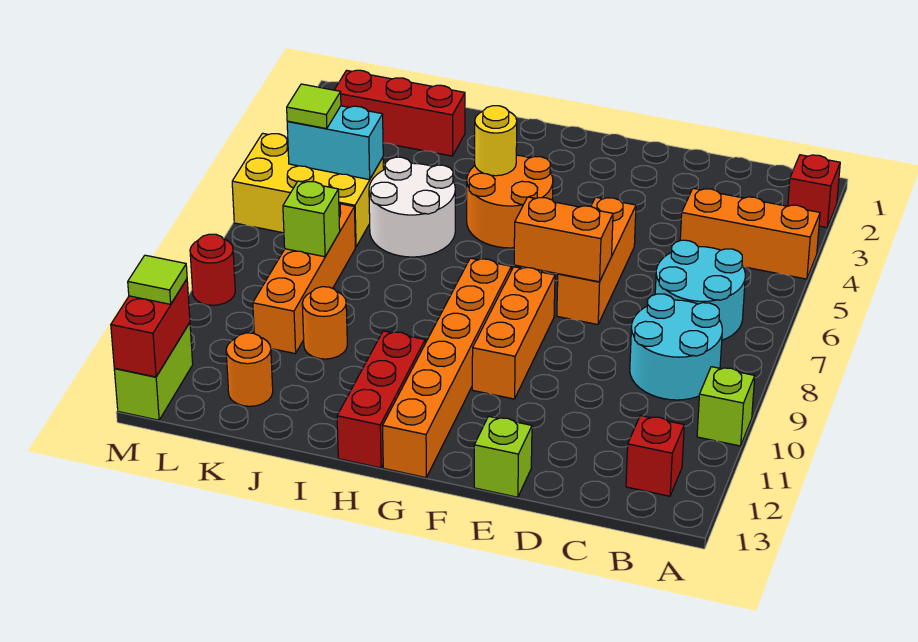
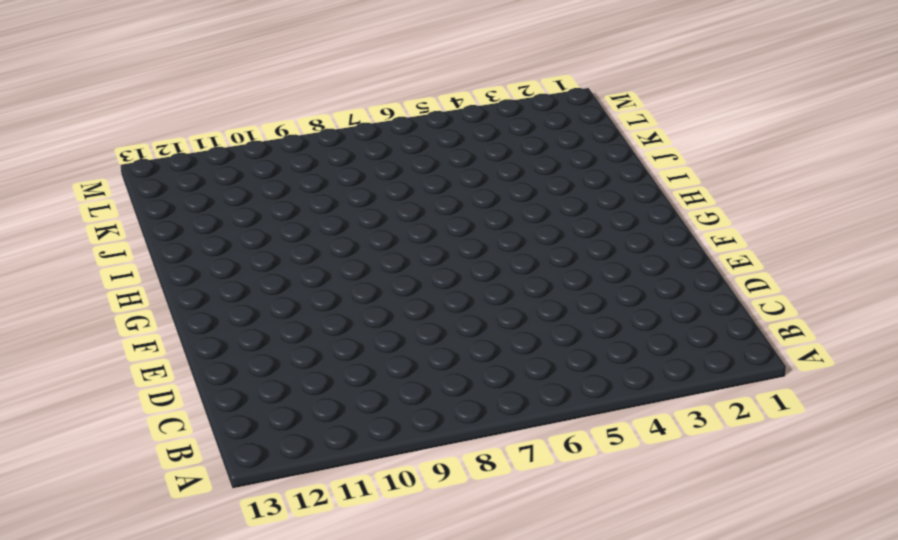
none -> red brick A2 level 1
none -> orange brick A4:C4 level 1
none -> lime brick A10 level 1

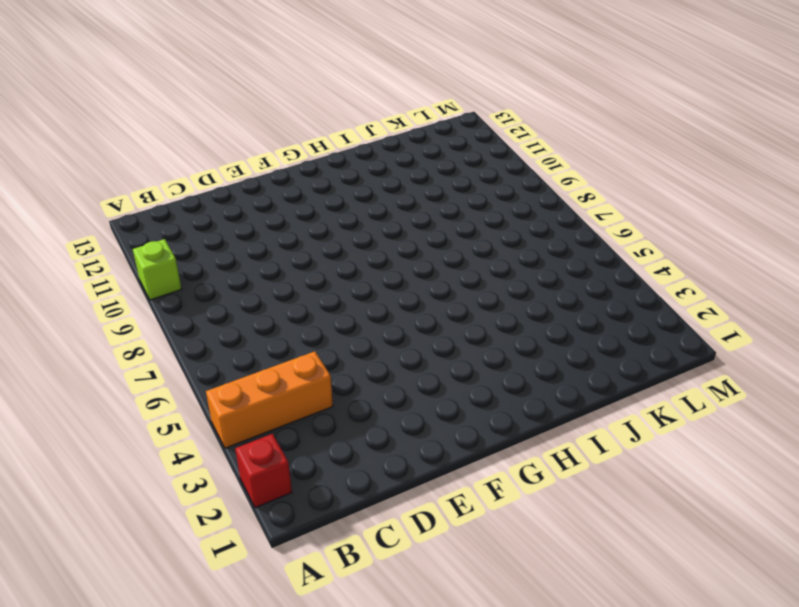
none -> cyan round brick B6:C7 level 1
none -> cyan round brick B8:C9 level 1
none -> red brick B12 level 1

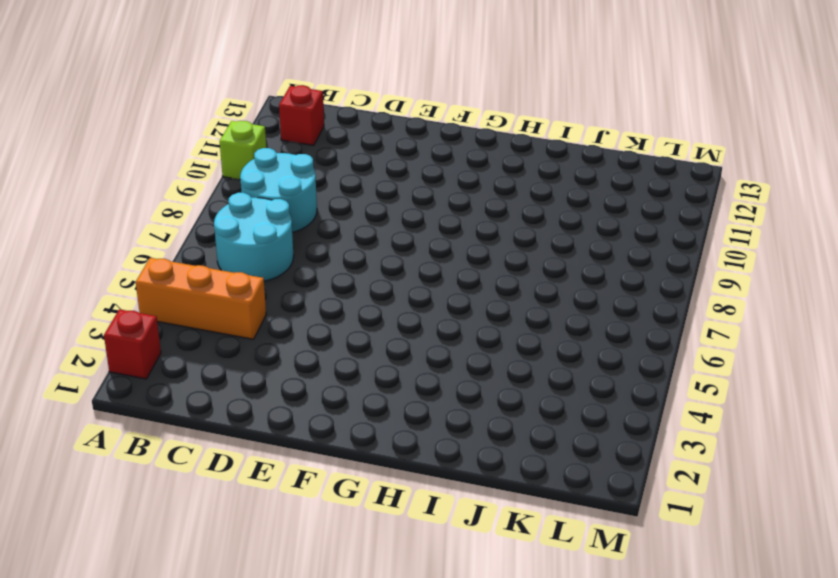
none -> orange brick E5:E7 level 1
none -> lime brick E13 level 1
none -> orange brick F8:F10 level 1

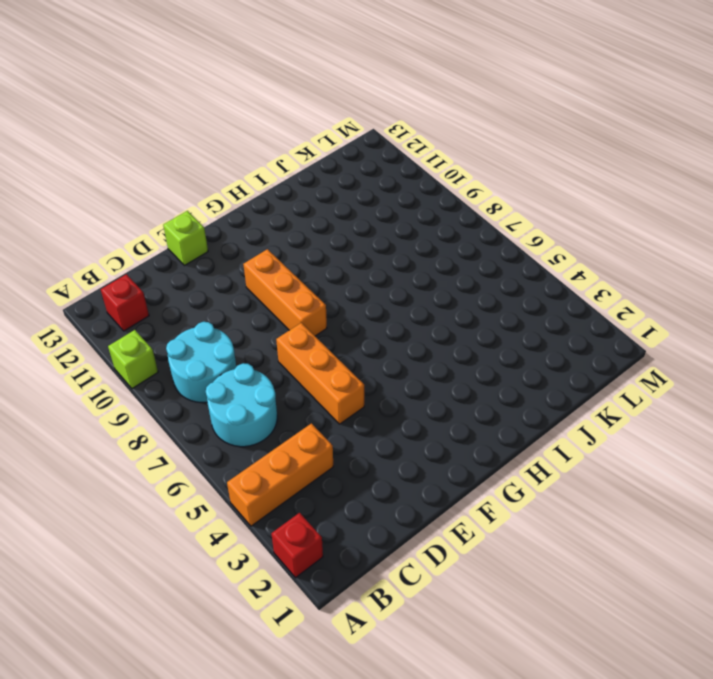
none -> orange round brick G4:H5 level 1
none -> orange brick G8:G13 level 1
none -> red brick H11:H13 level 1

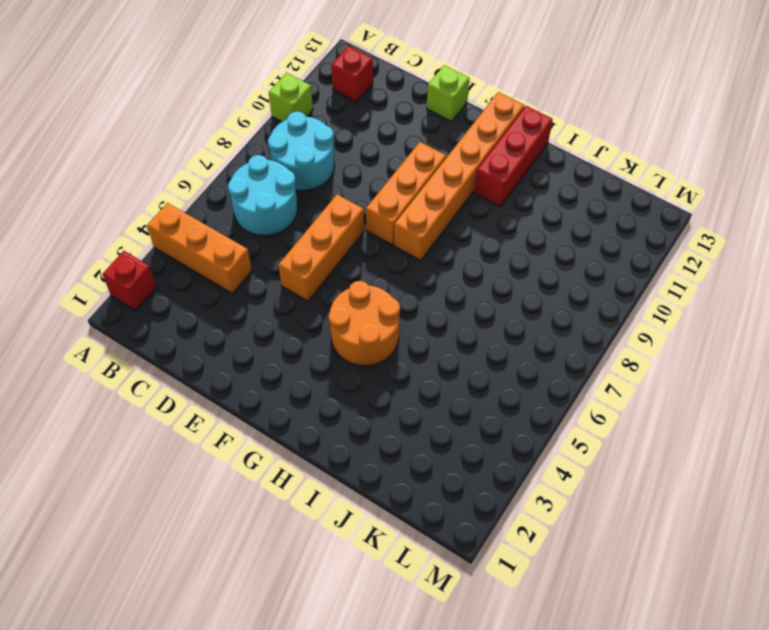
none -> white round brick I5:J6 level 1
none -> red brick J2:L2 level 1
none -> orange round brick J10 level 1

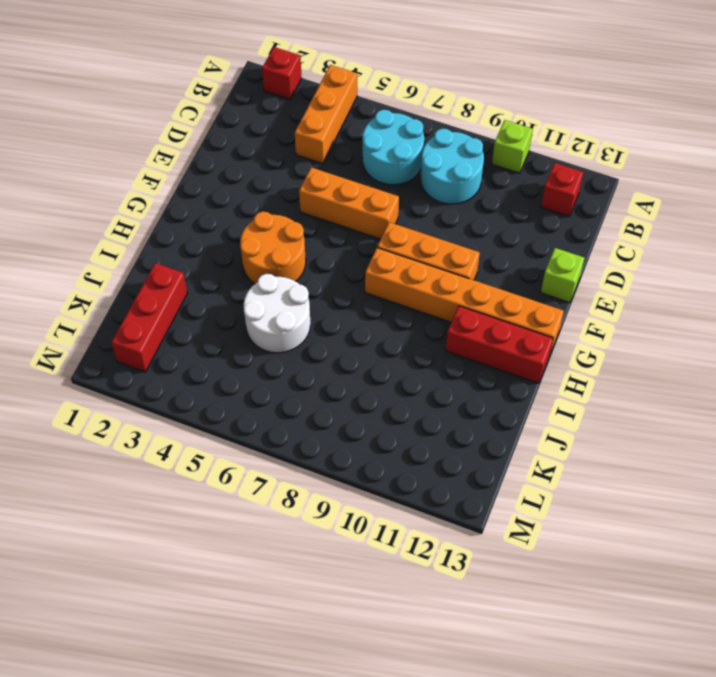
none -> orange round brick J10 level 1
none -> yellow brick K5:M6 level 1
none -> orange brick K7:K10 level 1

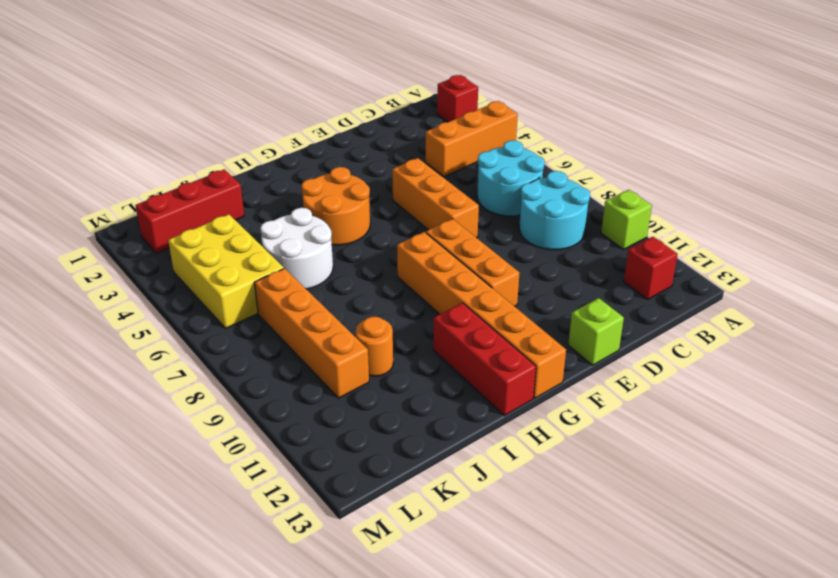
yellow brick K4:L6 level 1 -> yellow brick K5:M6 level 1
none -> orange round brick K12 level 1
none -> red round brick M9 level 1
none -> lime brick M12:M13 level 1

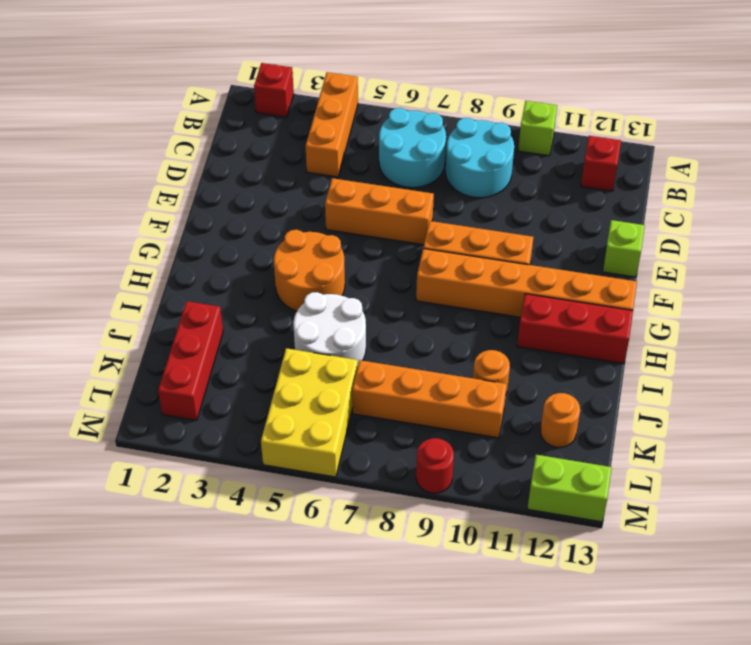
none -> orange brick E7:F7 level 2
none -> yellow round brick H4 level 2
none -> cyan brick K5:L5 level 2

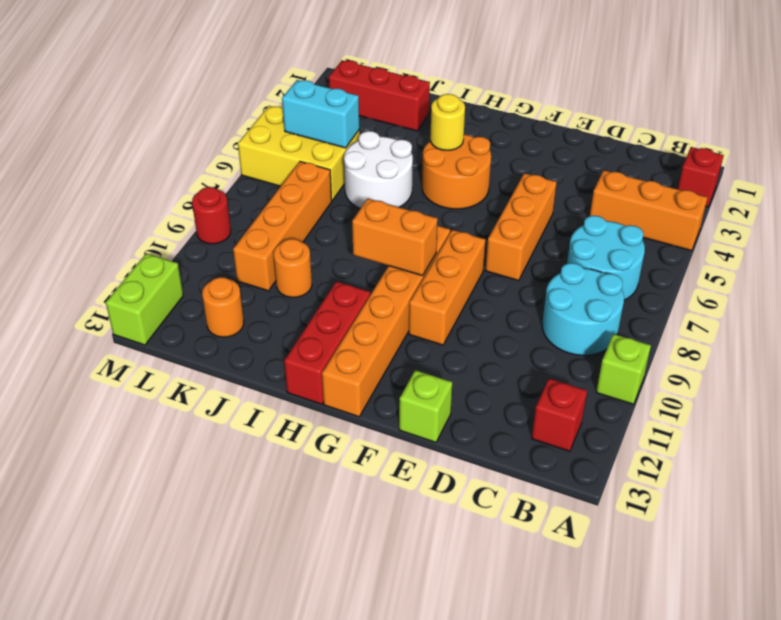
orange brick G9:H9 level 2 -> orange brick E7:F7 level 2
none -> lime brick K8 level 2
none -> red brick M12:M13 level 2
none -> lime tile L5 level 3

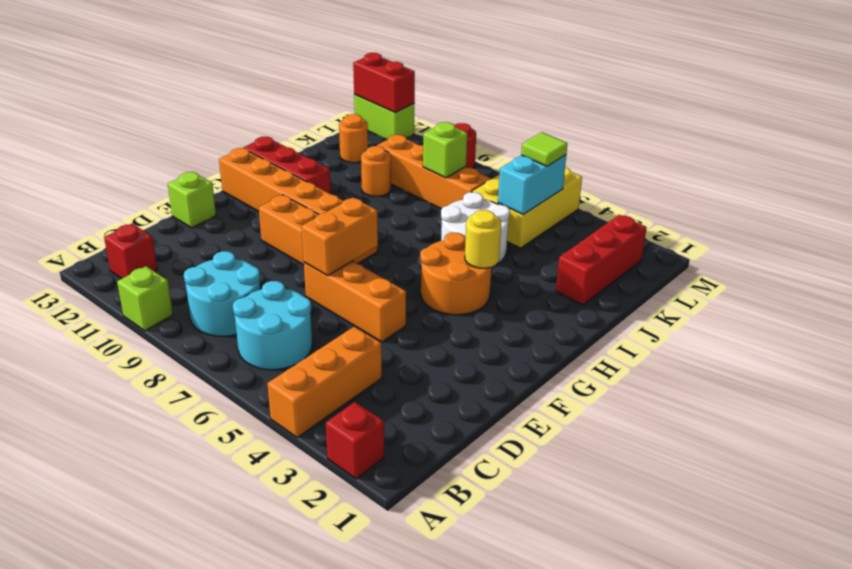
none -> lime tile M12 level 3

